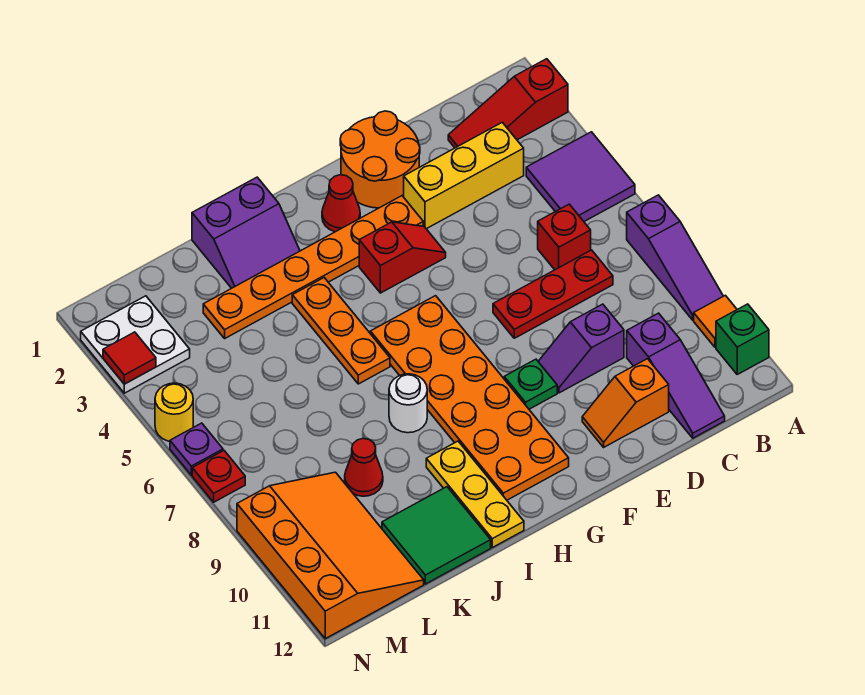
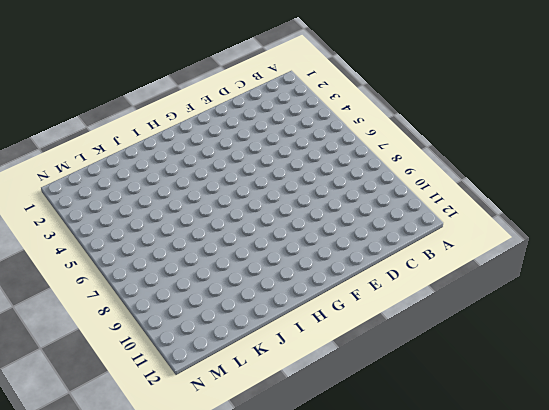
none -> red slope A2:C2 level 1 top A
none -> purple tile A4:B5 level 1
none -> purple slope A7:A9 level 1 top 7

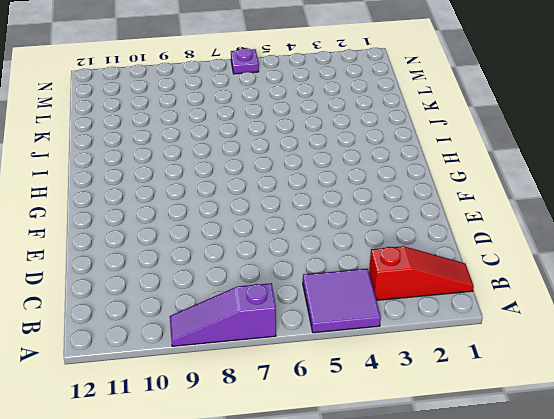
red slope B1:B3 level 1 top 3 -> red slope A2:C2 level 1 top A
none -> orange tile A10 level 1
none -> green brick A11 level 1
none -> yellow brick C3:E3 level 1

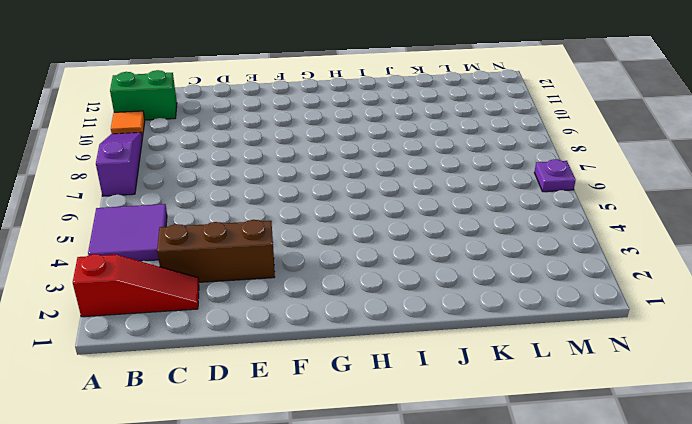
green brick A11:B11 level 1 -> green brick A11 level 1
brown brick C3:E3 level 1 -> yellow brick C3:E3 level 1
none -> red brick C6 level 1
none -> red plate C7:E7 level 1
none -> purple slope C10:C12 level 1 top 10

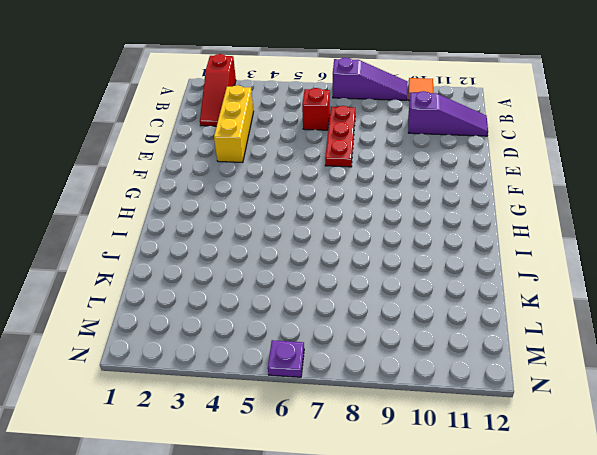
none -> purple tile A4:B5 level 1
none -> green brick A11 level 1
none -> purple slope D9:E9 level 1 top D

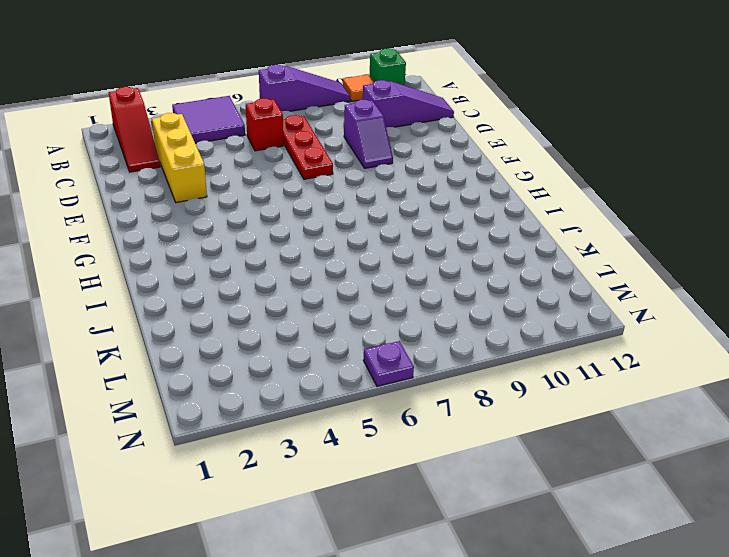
none -> orange slope D11:E11 level 1 top D
none -> orange round brick E1:F2 level 1
none -> orange plate F3:K3 level 1

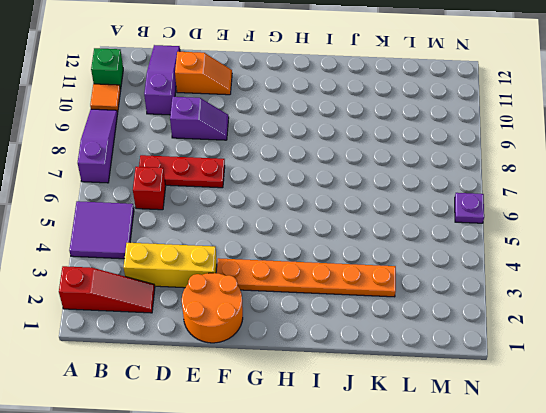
none -> red slope F4:G4 level 1 top G
none -> green plate F9 level 1
none -> red cone G2 level 1

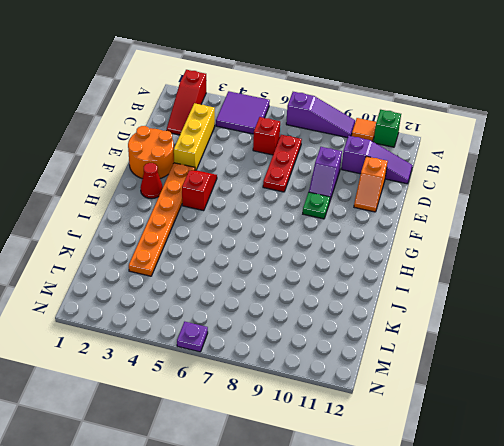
none -> orange plate G6:H11 level 1
none -> purple slope I1:J2 level 1 top 1
none -> orange plate I4:I6 level 1

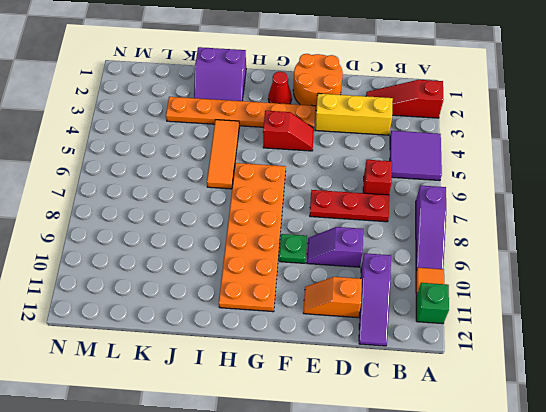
orange tile I4:I6 level 1 -> orange plate I4:I6 level 1
none -> white round brick I8 level 1
none -> yellow plate I10:I12 level 1
none -> green tile J11:K12 level 1

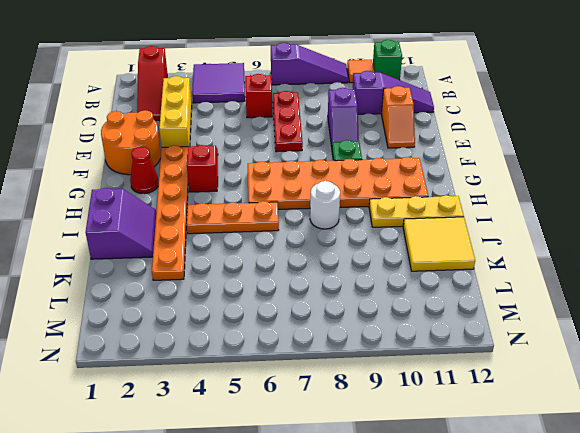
yellow tile J11:K12 level 1 -> green tile J11:K12 level 1
none -> red cone K9 level 1
none -> orange slope L9:N12 level 1 top N
none -> white plate M2:N3 level 1

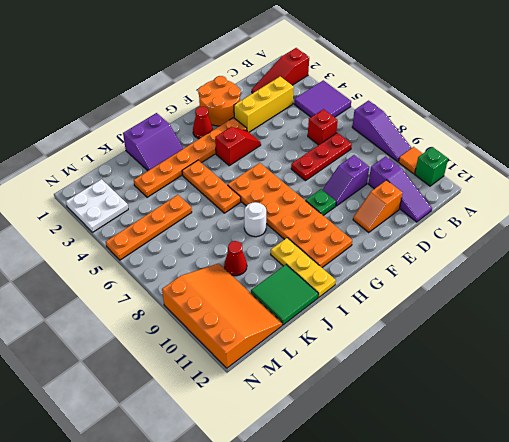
orange plate K5:N5 level 1 -> yellow round brick N5 level 1
none -> purple plate N6 level 1
none -> red plate N7 level 1
none -> red tile N3 level 2

